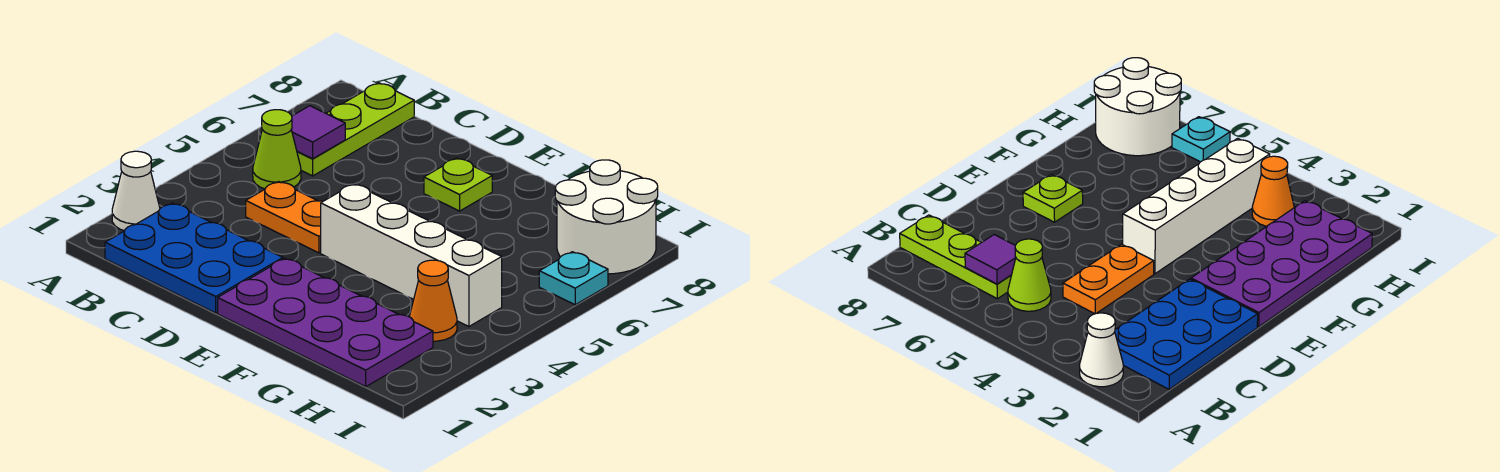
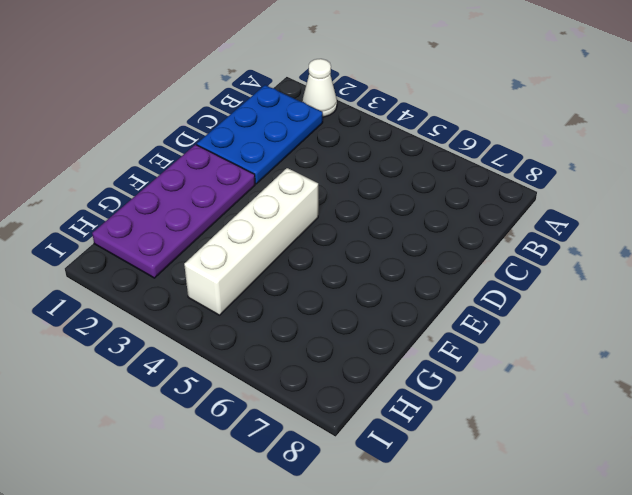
none -> lime cone B5 level 1
none -> lime plate B6:B8 level 1
none -> orange plate C4:D4 level 1

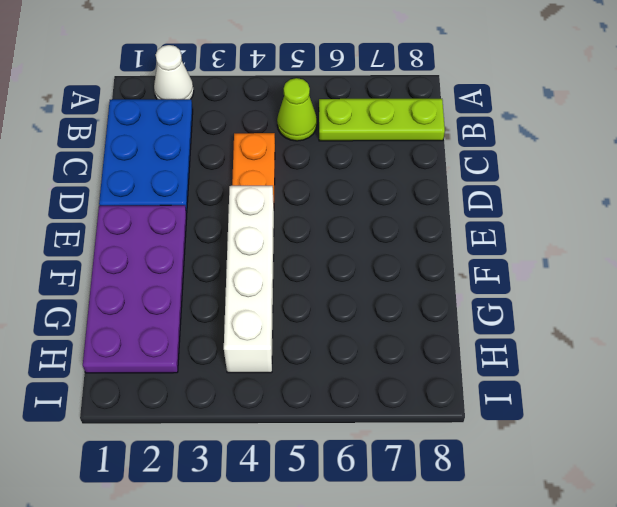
none -> lime plate E7 level 1
none -> orange cone H3 level 1
none -> white round brick H7:I8 level 1

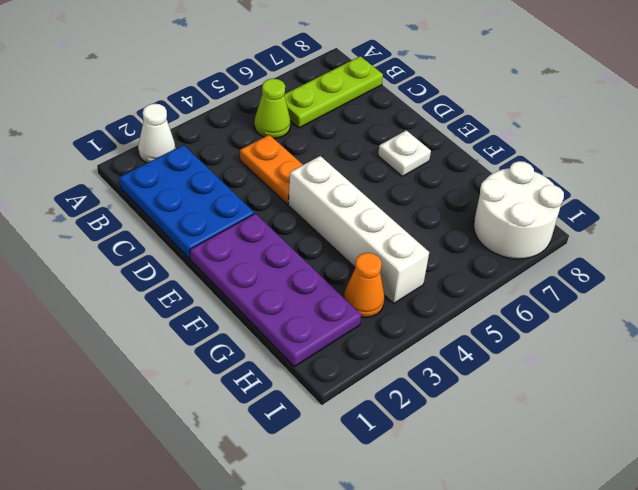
white plate E7 level 1 -> lime plate E7 level 1
none -> cyan plate I6 level 1
none -> purple tile B6 level 2

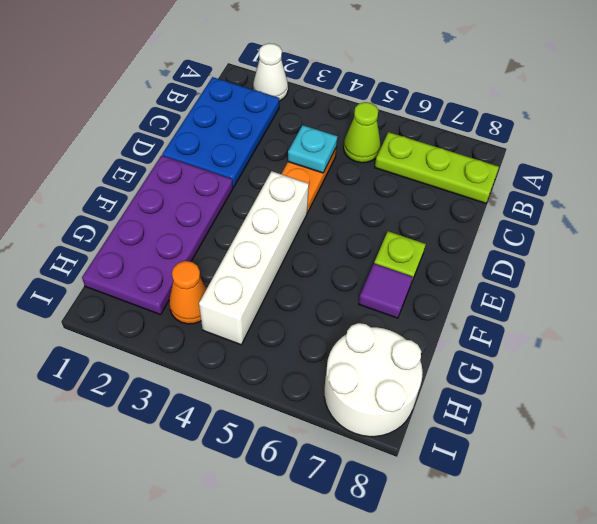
cyan plate C4 level 2 -> cyan plate I6 level 1
purple tile F7 level 1 -> purple tile B6 level 2

